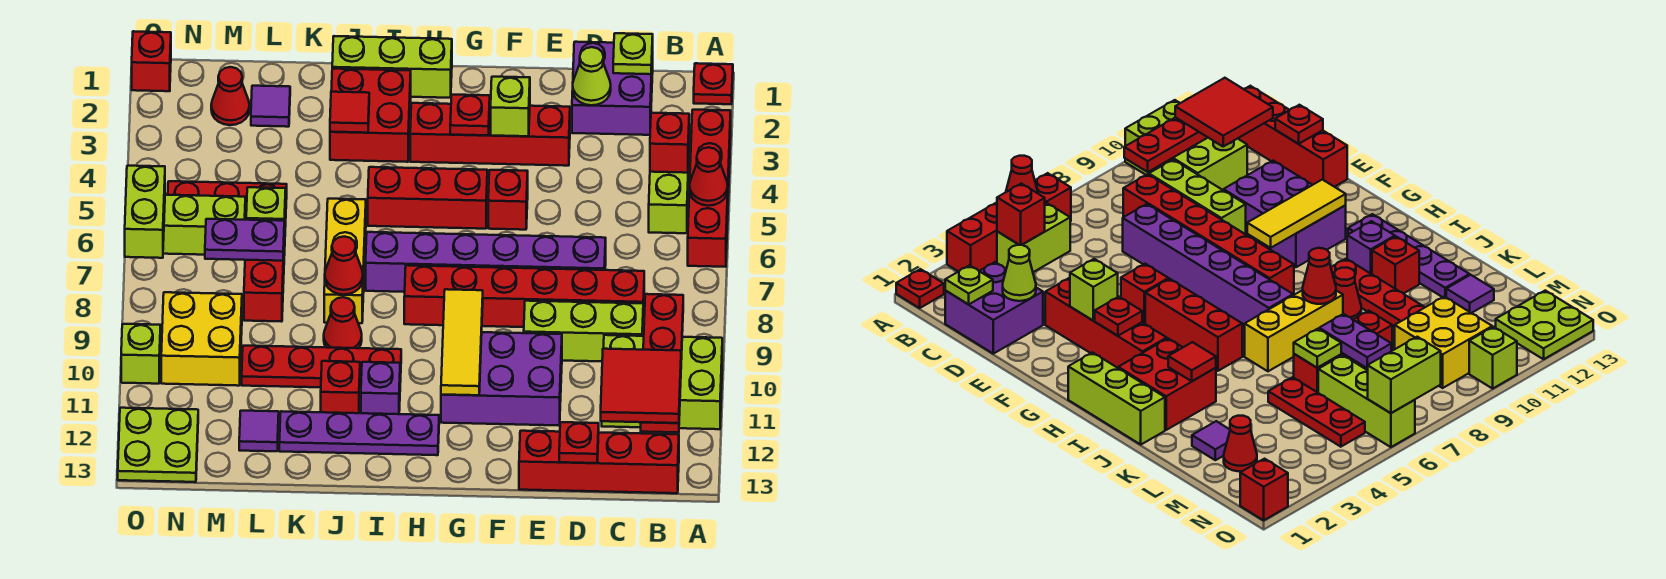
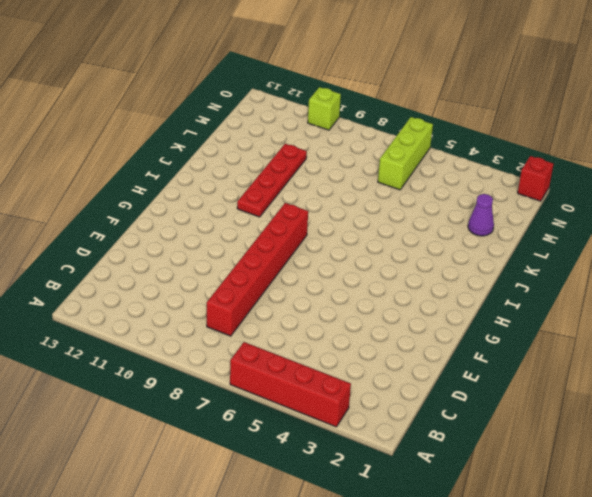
purple cone L2 level 1 -> purple tile L2 level 1
none -> red plate A1 level 1
none -> lime brick A10:C11 level 1
none -> lime brick B4:B5 level 1
none -> red brick B13:E13 level 1

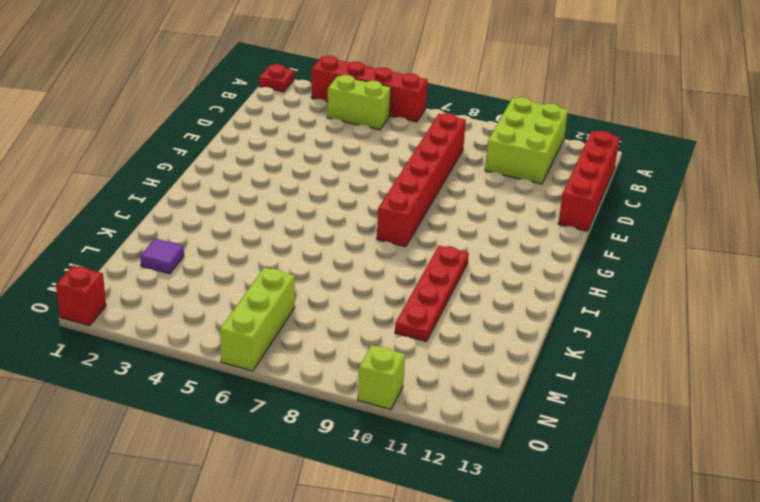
none -> purple brick C1:D2 level 1
none -> lime brick C9:E9 level 1
none -> purple brick D7:I7 level 1
none -> red brick E3:H3 level 1

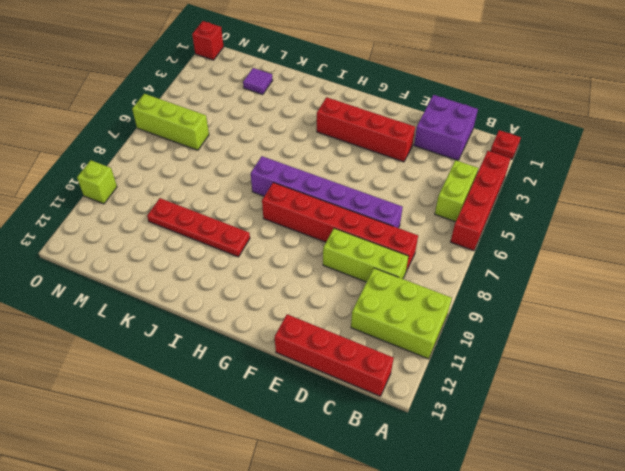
none -> purple brick E10:G11 level 1
none -> red brick F5 level 1
none -> red brick G5:I5 level 1
none -> lime brick H1:J1 level 1

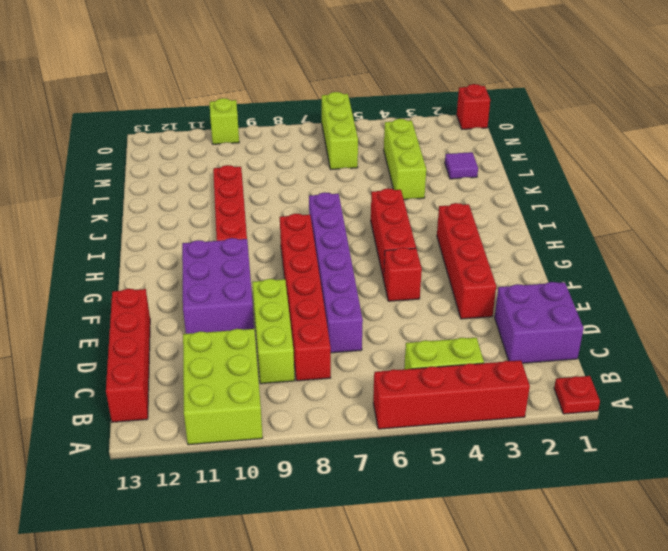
lime brick K4:M4 level 1 -> lime brick H1:J1 level 1
none -> purple plate H12:K12 level 1
none -> red brick I2:J3 level 1
none -> purple brick I11 level 1
none -> yellow brick J6:J8 level 1

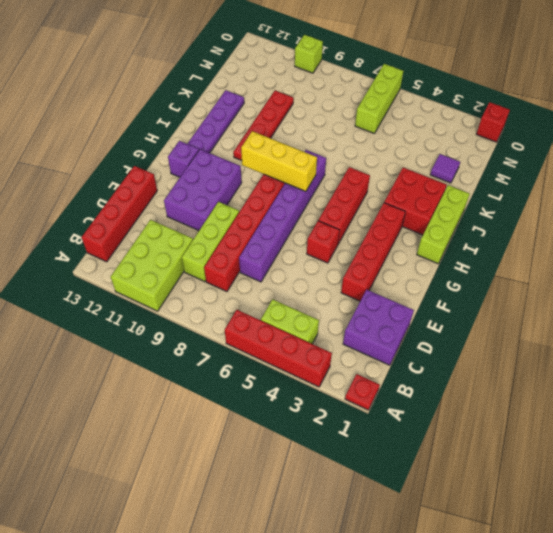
purple brick G12 level 1 -> purple brick I11 level 1
yellow brick H7:H9 level 2 -> yellow brick J6:J8 level 1
none -> red cone J9 level 1
none -> red brick J11 level 1
none -> red plate L5:N5 level 1
none -> red brick L6:L8 level 1

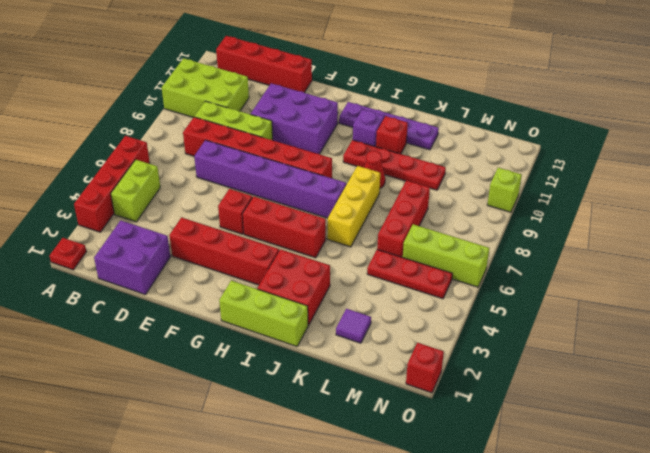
none -> purple tile L12 level 1
none -> red cone M2 level 1
none -> yellow brick M9:N10 level 1
none -> lime plate N12:O13 level 1

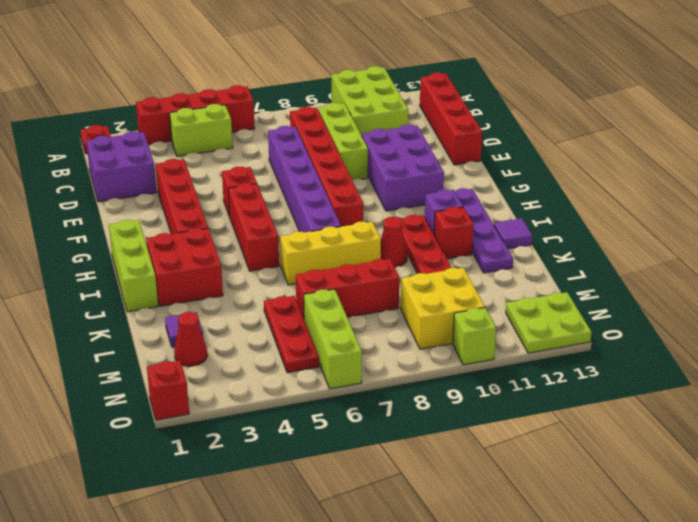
purple tile J13 level 1 -> purple tile L12 level 1
none -> red cone A5 level 2
none -> red brick B4 level 2
none -> red plate B9:B12 level 2
none -> lime plate C1 level 2

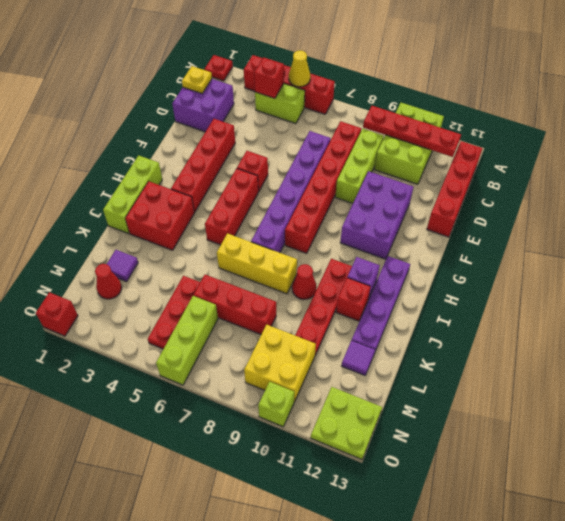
yellow cone A5 level 2 -> red cone A5 level 2
yellow plate C1 level 2 -> lime plate C1 level 2
none -> lime cone D2 level 2
none -> red plate D13 level 2
none -> lime brick F3 level 2
none -> red plate G3 level 2

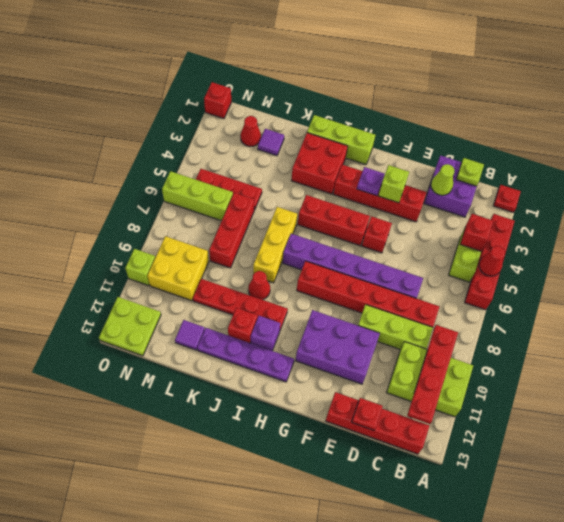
purple plate G3 level 2 -> red plate G3 level 2
none -> yellow tile G9:G11 level 2
none -> red tile J3 level 2
none -> red cone J8 level 2
none -> lime plate L6 level 2

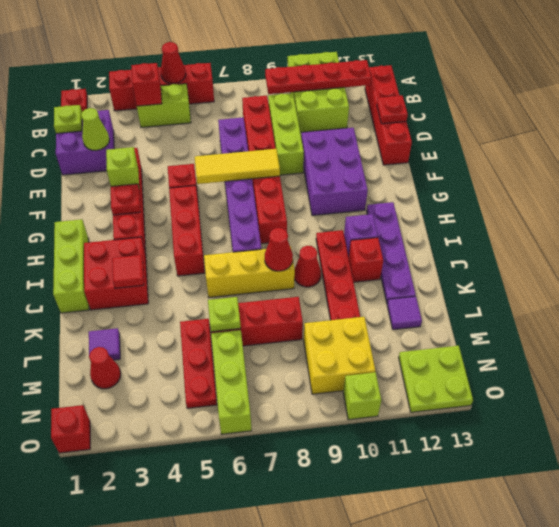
yellow tile F6:F8 level 2 -> yellow tile G9:G11 level 2
none -> purple plate L7:M7 level 2
none -> lime brick O6:O7 level 2
none -> red tile B11:C12 level 3

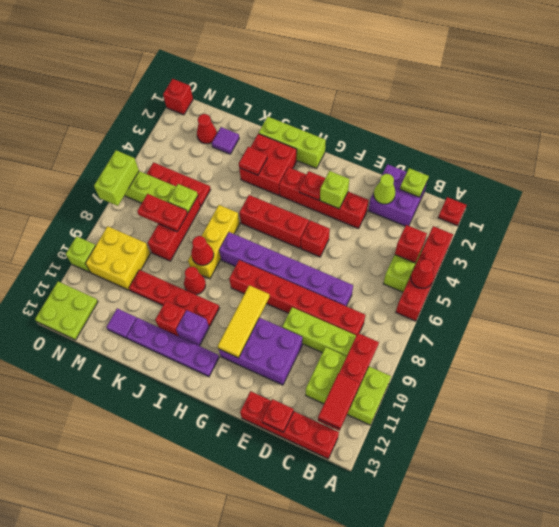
red tile B11:B12 level 3 -> red tile B11:C12 level 3
red plate L7:M7 level 2 -> purple plate L7:M7 level 2

